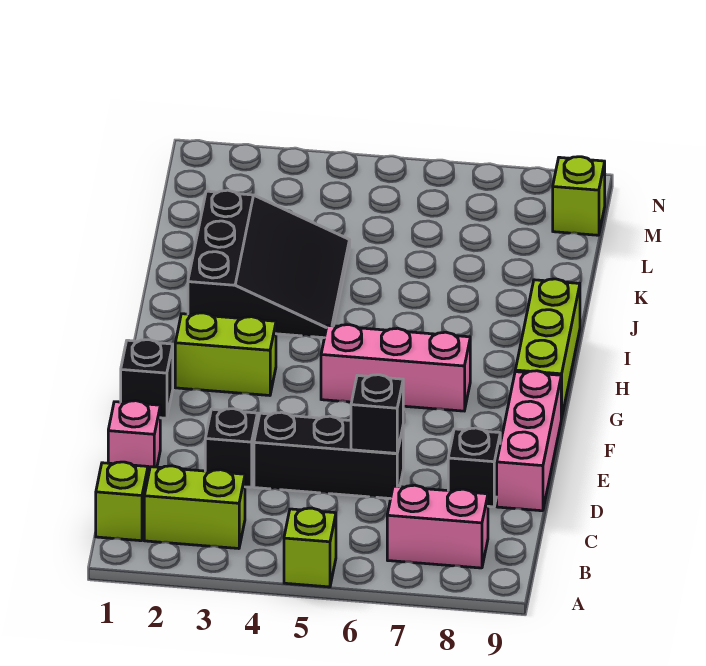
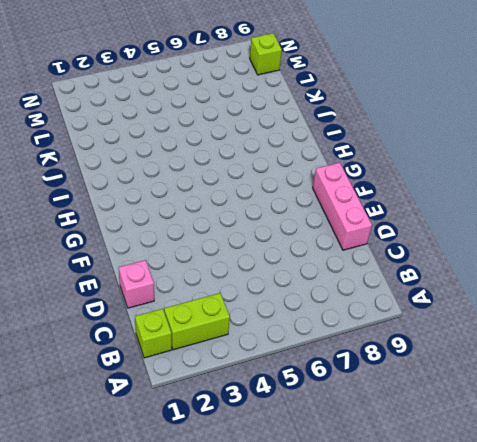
none -> lime brick A5 level 1
none -> pink brick B7:B8 level 1
none -> black brick D3 level 1

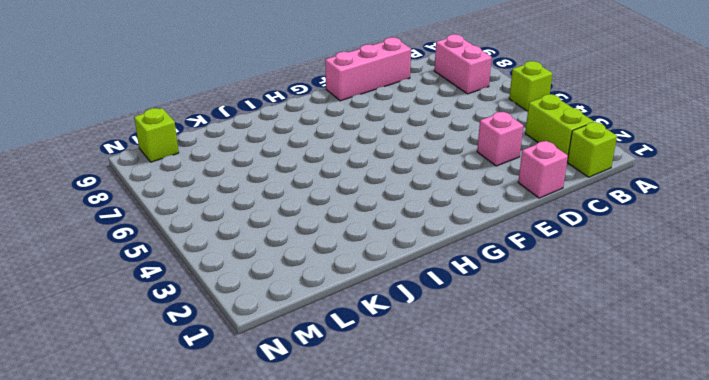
pink brick D3 level 1 -> black brick D3 level 1
none -> black brick D4:D6 level 1
none -> black brick D8 level 1
none -> black brick F1 level 1

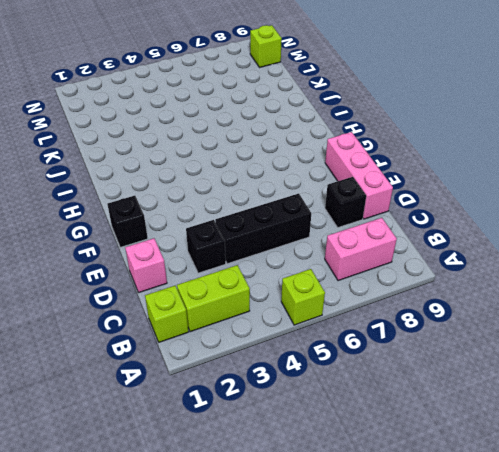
none -> lime brick G2:G3 level 1
none -> pink brick G5:G7 level 1
none -> lime brick G9:I9 level 1

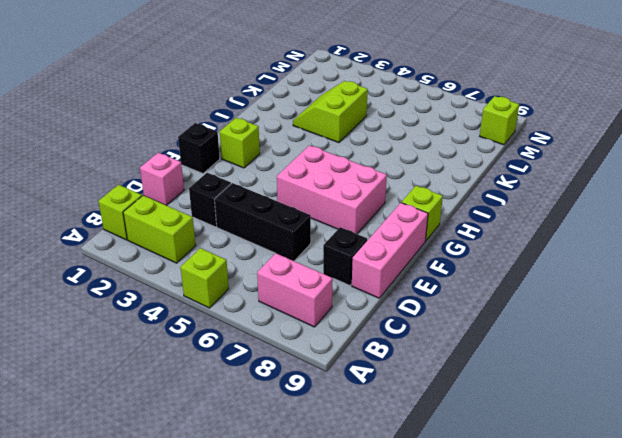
pink brick F5:G7 level 1 -> pink brick G5:G7 level 1
lime brick G2 level 1 -> lime brick G2:G3 level 1
lime brick G9 level 1 -> lime brick G9:I9 level 1
lime slope J3:K4 level 1 top 4 -> black slope I2:K4 level 1 top 2
none -> black brick D6 level 2

